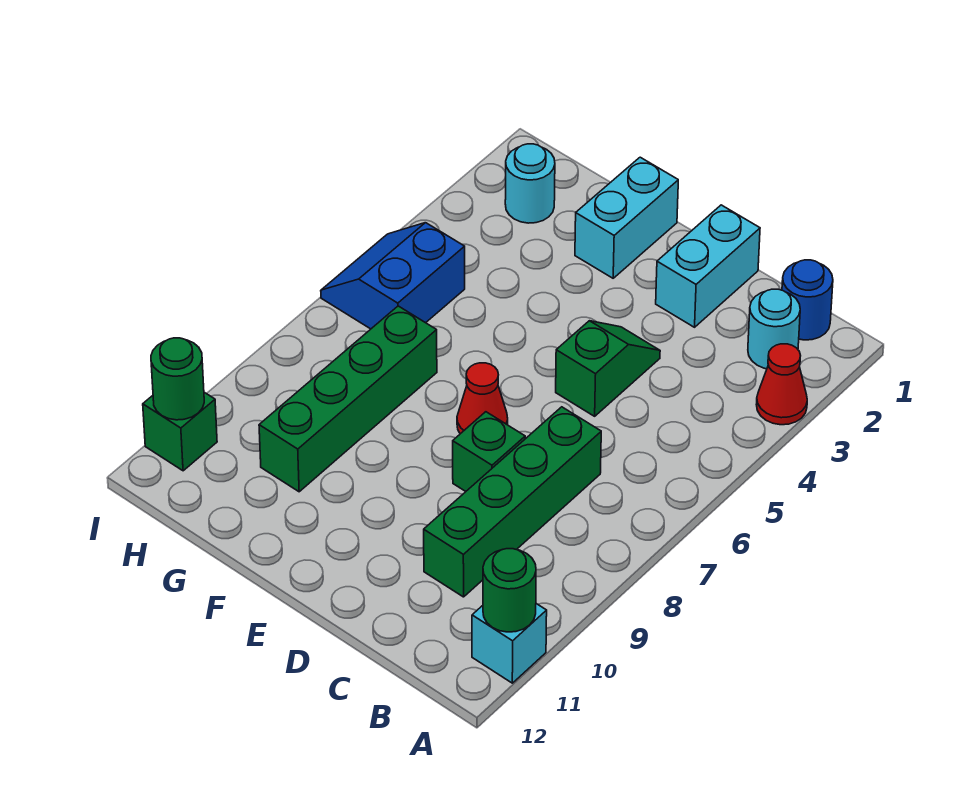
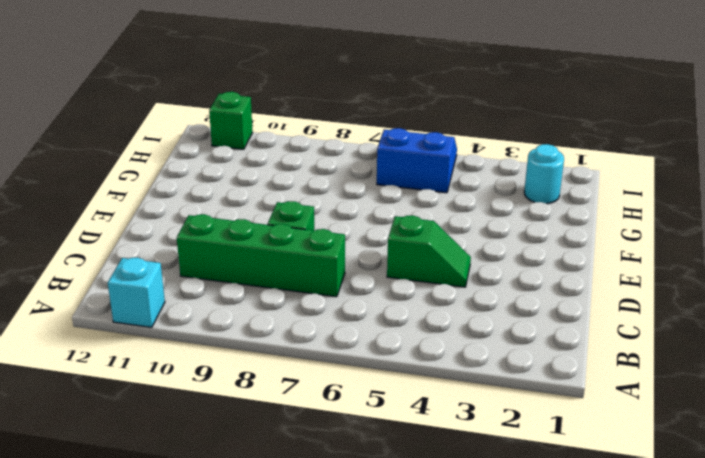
none -> red cone A3 level 1
none -> blue round brick B1 level 1
none -> cyan round brick B2 level 1

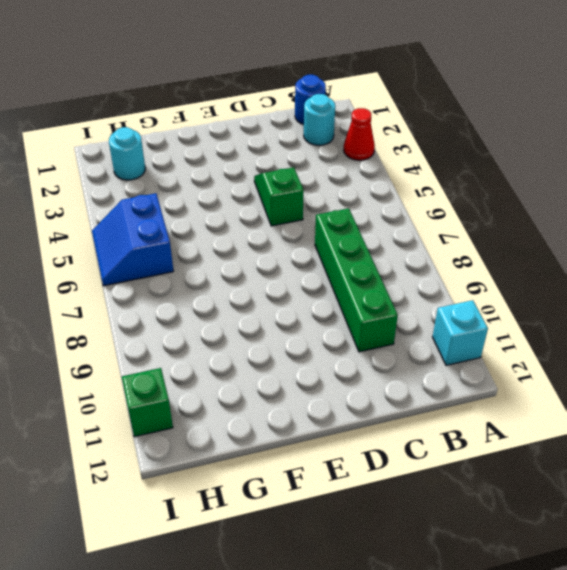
none -> cyan brick D1:D2 level 1
none -> green brick D8 level 1
none -> red cone E7 level 1

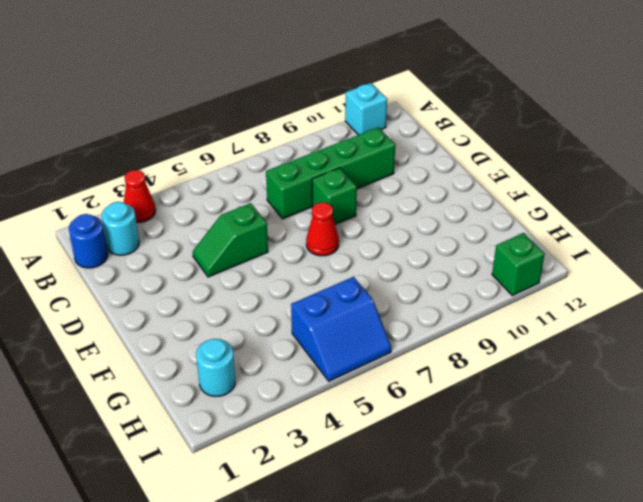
none -> cyan brick D1:D2 level 1
none -> cyan brick F1:F2 level 1
none -> green brick G7:G10 level 1

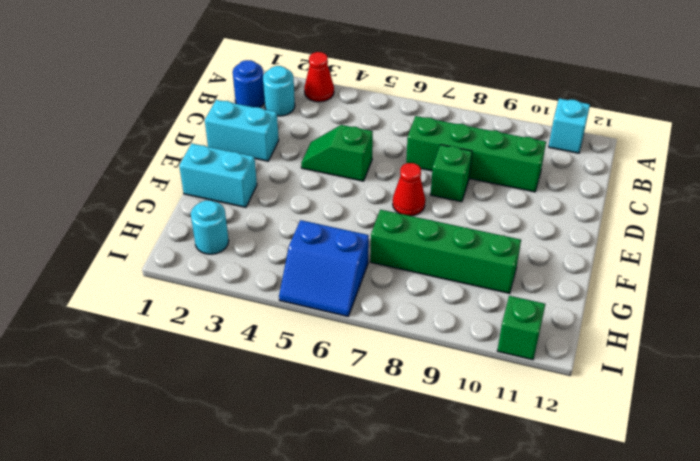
none -> green round brick A11 level 2
none -> green round brick I11 level 2

